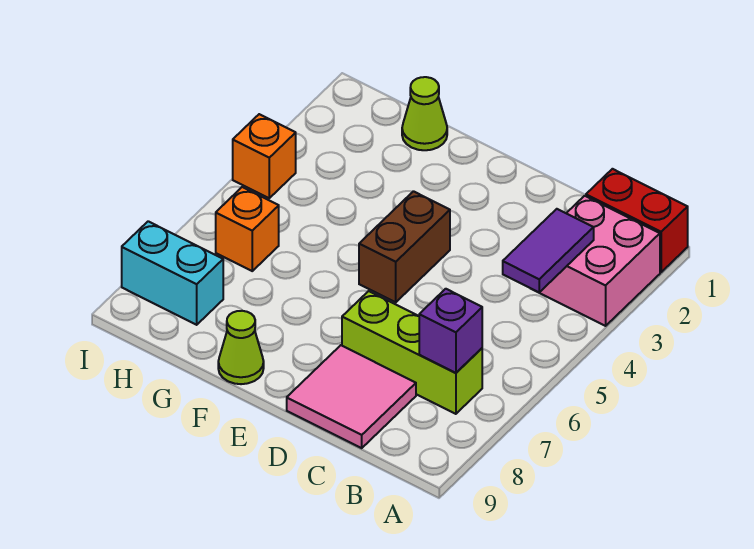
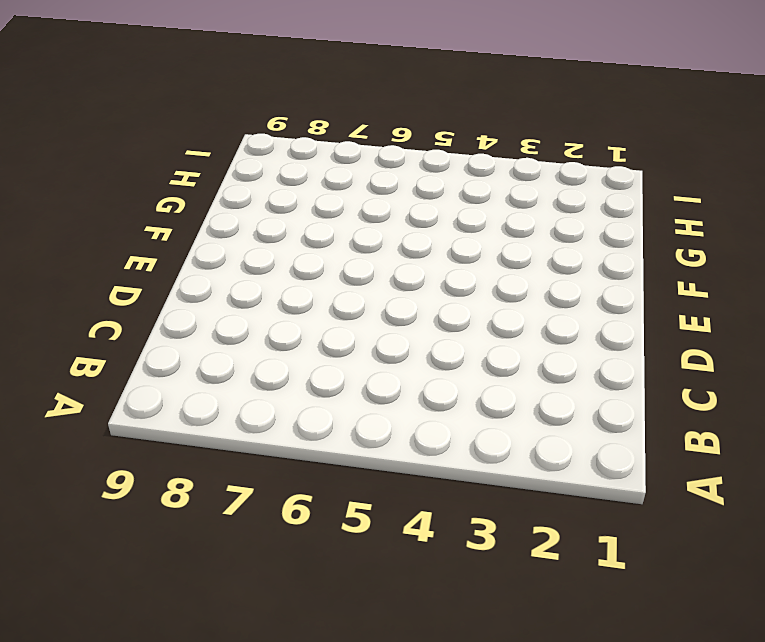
none -> red brick A1:B1 level 1
none -> pink brick A2:B3 level 1
none -> lime brick B7:D7 level 1

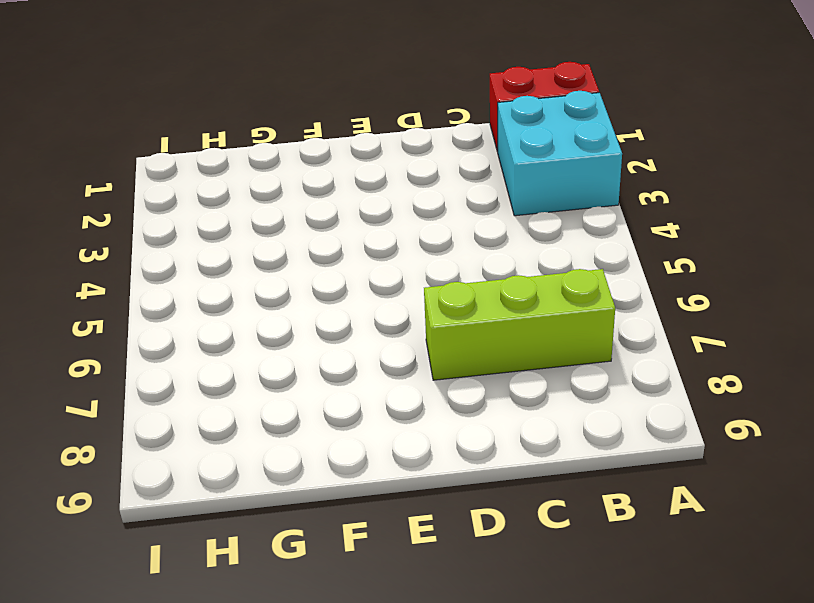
cyan brick A2:B3 level 1 -> pink brick A2:B3 level 1
none -> pink tile C8:D9 level 1
none -> brown brick E4:E5 level 1
none -> lime cone F9 level 1

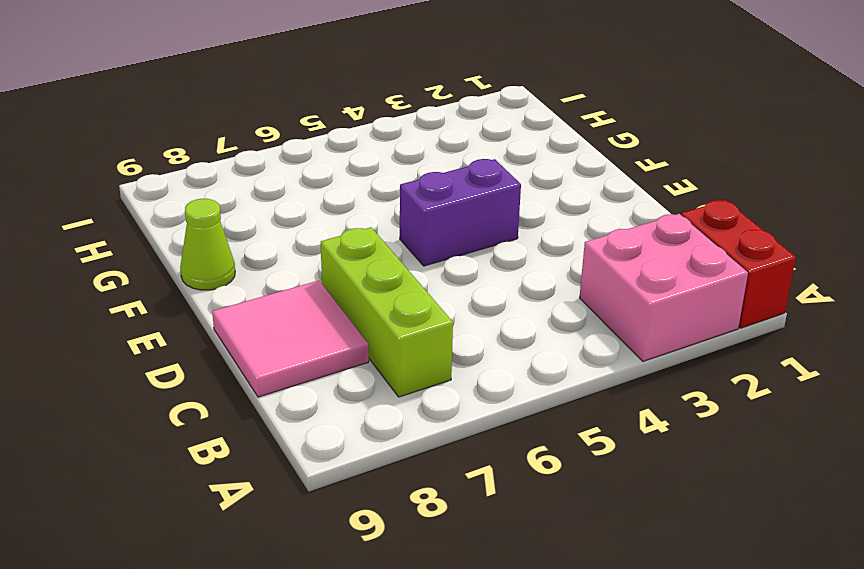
purple brick E4:E5 level 1 -> brown brick E4:E5 level 1
none -> lime cone G1 level 1
none -> orange brick H6 level 1
none -> cyan brick H8:I8 level 1

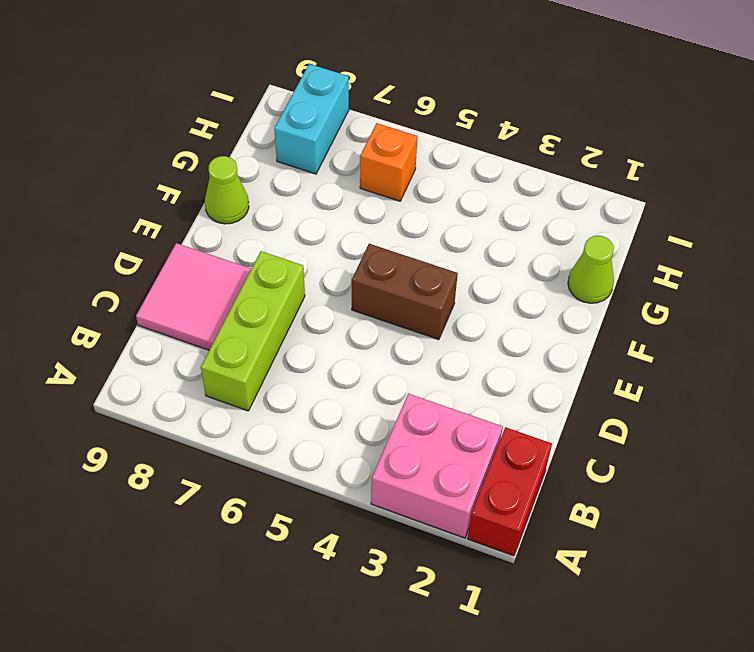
none -> orange brick I4 level 1
none -> purple tile B3:B4 level 2
none -> purple brick B7 level 2

